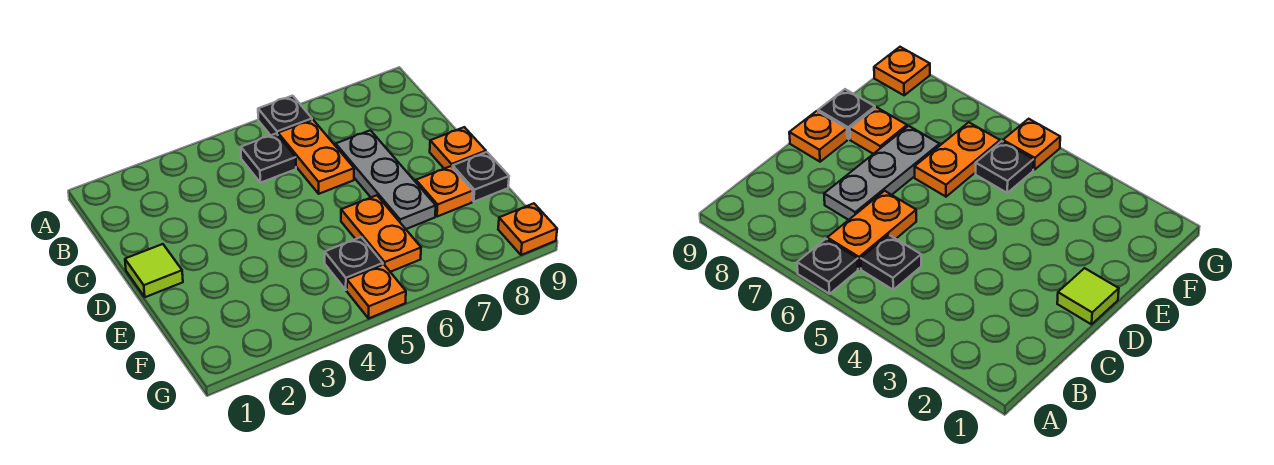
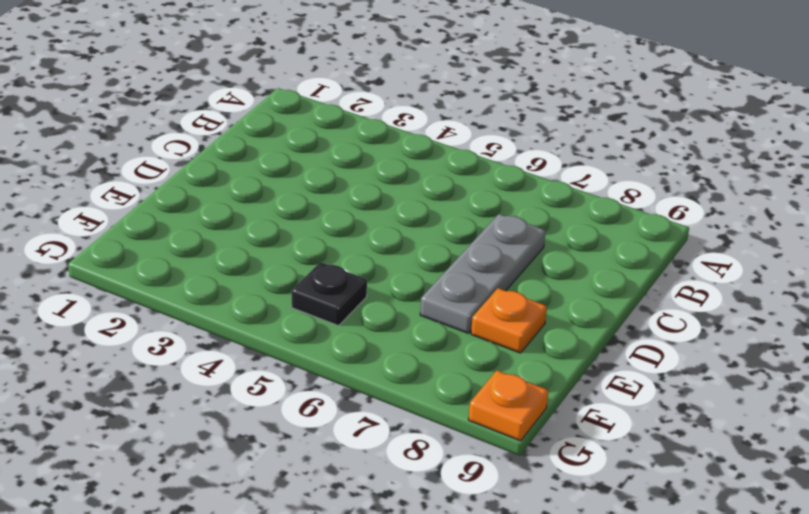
none -> black plate A6 level 1
none -> black plate B5 level 1
none -> orange plate B6:C6 level 1

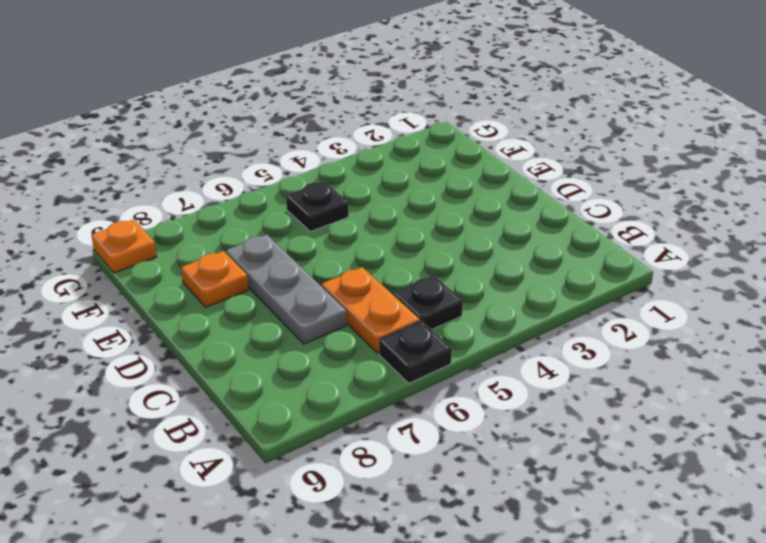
none -> lime tile D1 level 1
none -> orange plate D9 level 1
none -> orange plate E6:F6 level 1

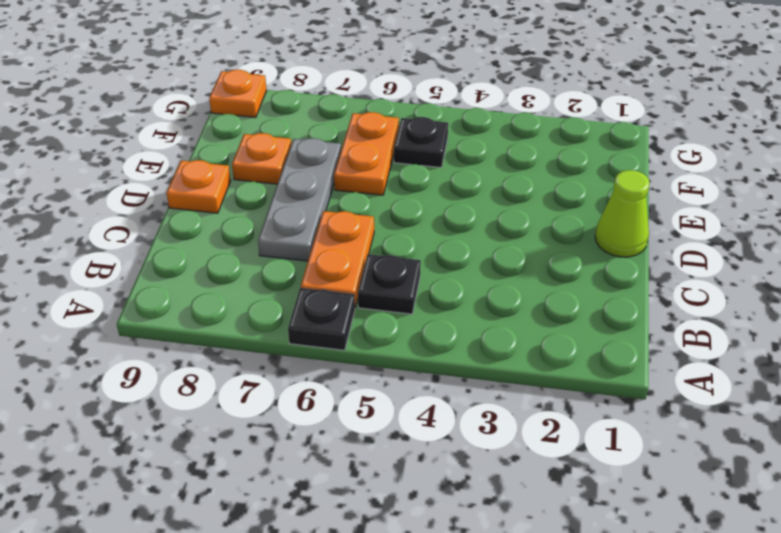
lime cone D1 level 1 -> lime tile D1 level 1
none -> black plate E9 level 1
none -> orange plate G5 level 1

